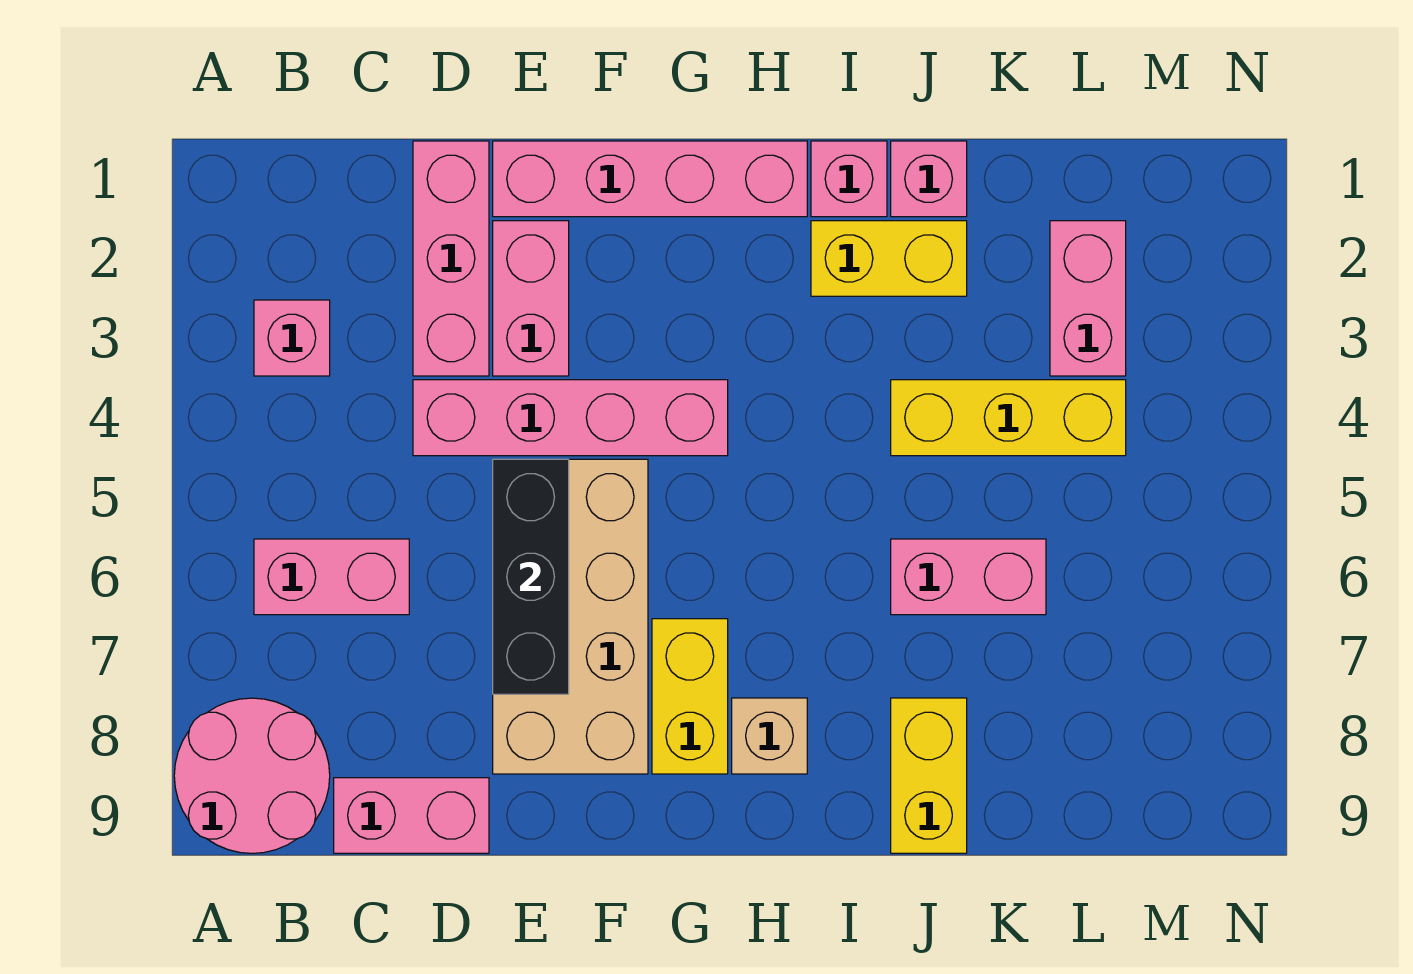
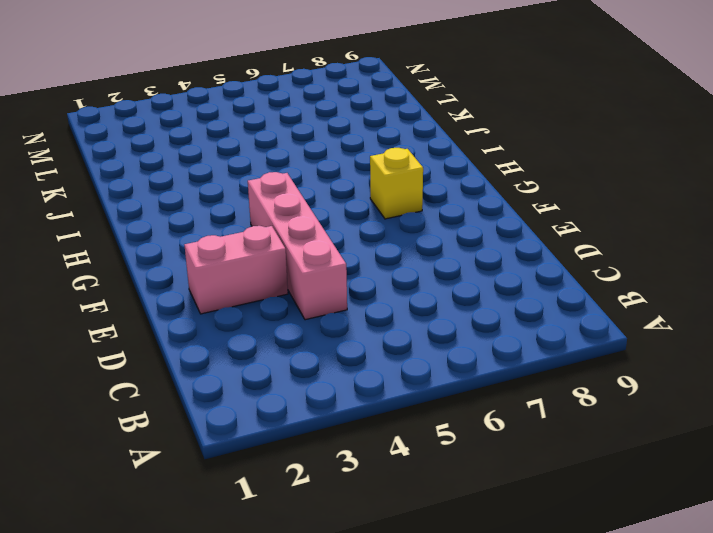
yellow brick G7 level 1 -> yellow brick G7:G8 level 1
none -> pink round brick A8:B9 level 1
none -> pink brick B3 level 1
none -> pink brick B6:C6 level 1

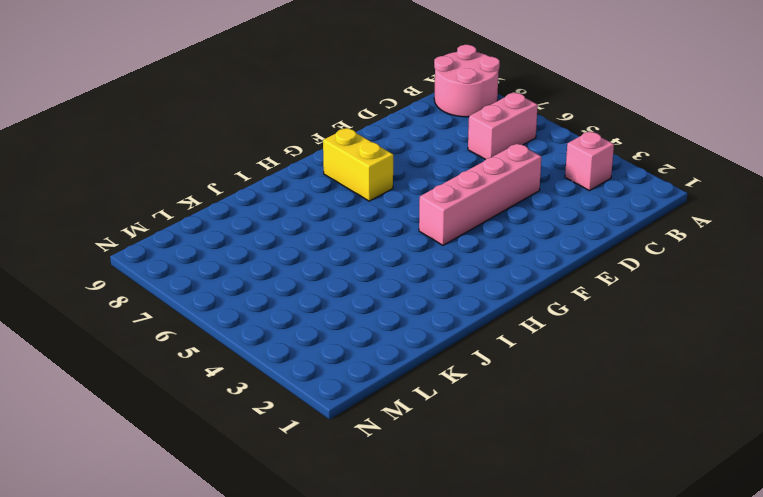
none -> pink brick C9:D9 level 1
none -> pink brick D1:D3 level 1
none -> pink brick E1:H1 level 1

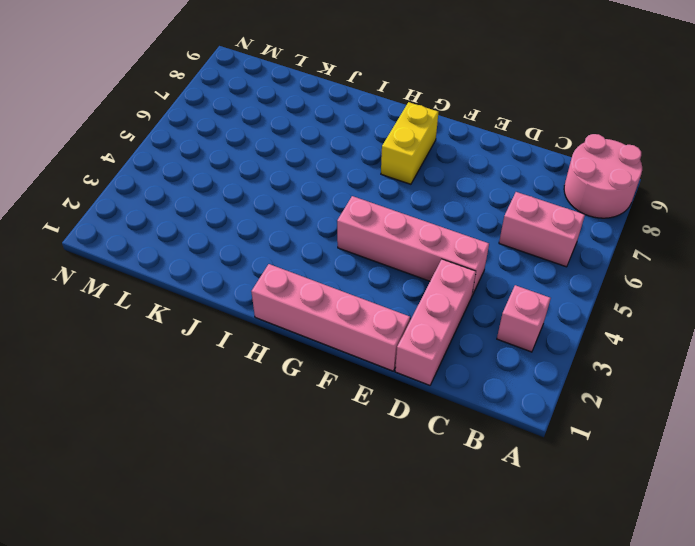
none -> pink brick C9:D9 level 1
none -> pink brick E2:E3 level 1
none -> tan brick E5:F8 level 1

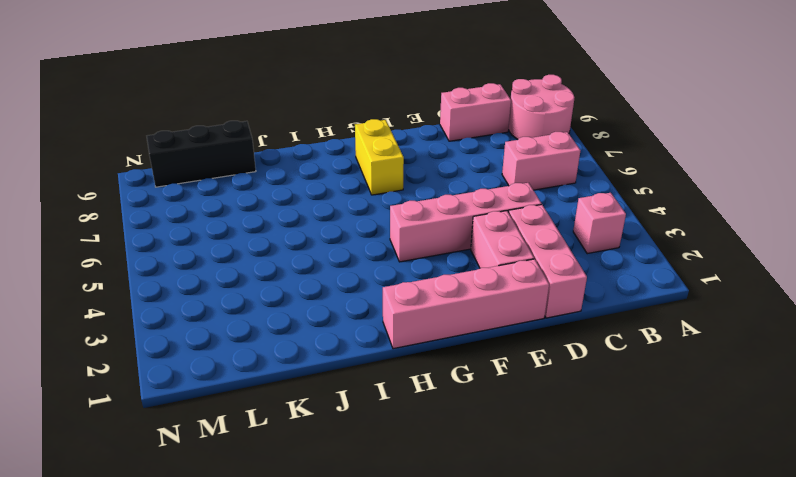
black brick K9:M9 level 1 -> black brick E5:E7 level 2
none -> tan brick E5:F8 level 1
none -> tan brick H8 level 1
none -> pink brick I1 level 1

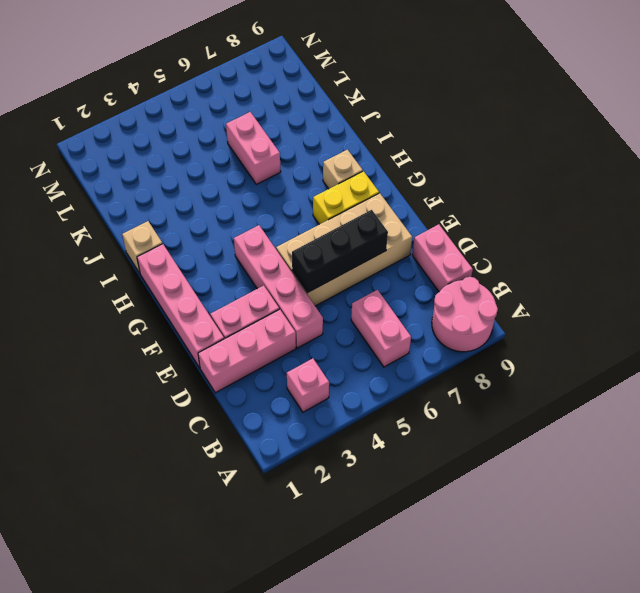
tan brick I1 level 1 -> pink brick I1 level 1
none -> yellow brick I2:J2 level 1
none -> pink brick J1 level 1
none -> yellow brick J4:L4 level 1

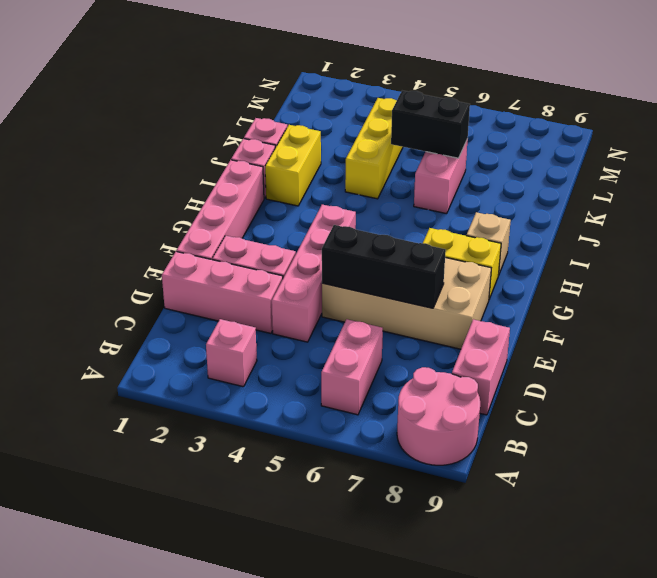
black brick K5:K6 level 2 -> none
none -> yellow brick J8:J9 level 1
none -> pink brick L2:L3 level 1

